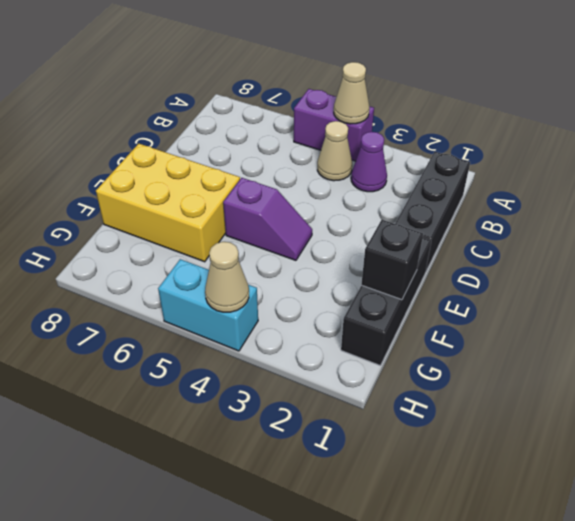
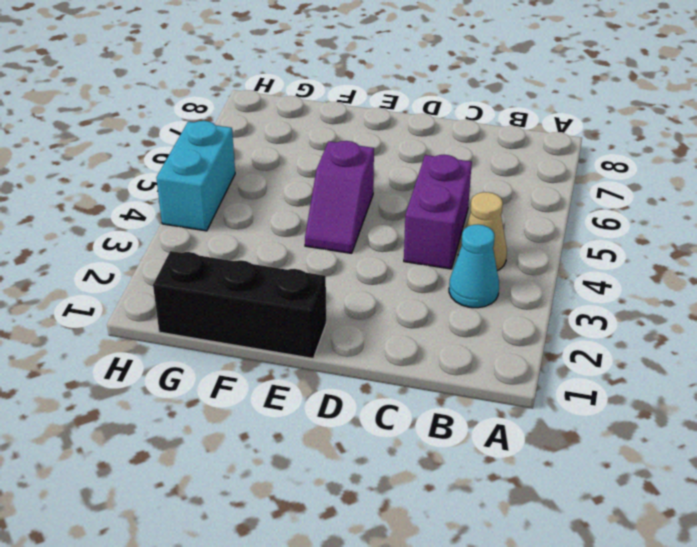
cyan cone B3 level 1 -> purple cone B3 level 1
purple brick C4:C5 level 1 -> purple brick A4:A5 level 1
none -> black brick B1:D1 level 1
none -> yellow brick E6:F8 level 1

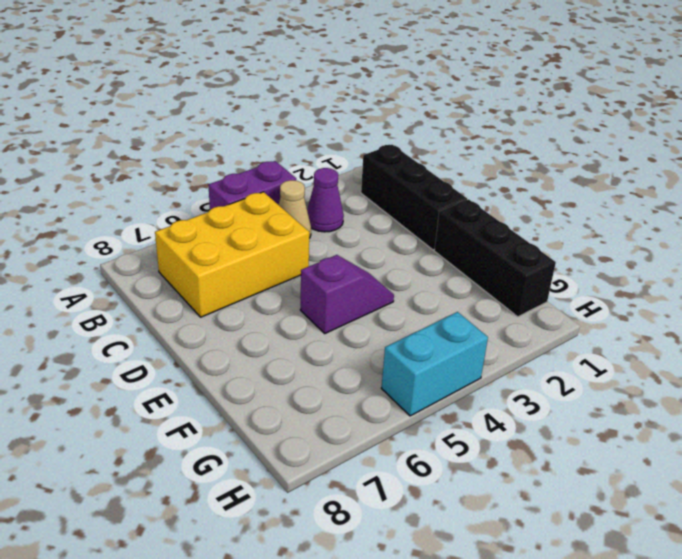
yellow brick B5:C7 level 1 -> yellow brick E6:F8 level 1
none -> tan cone A4 level 2
none -> black brick F1 level 2

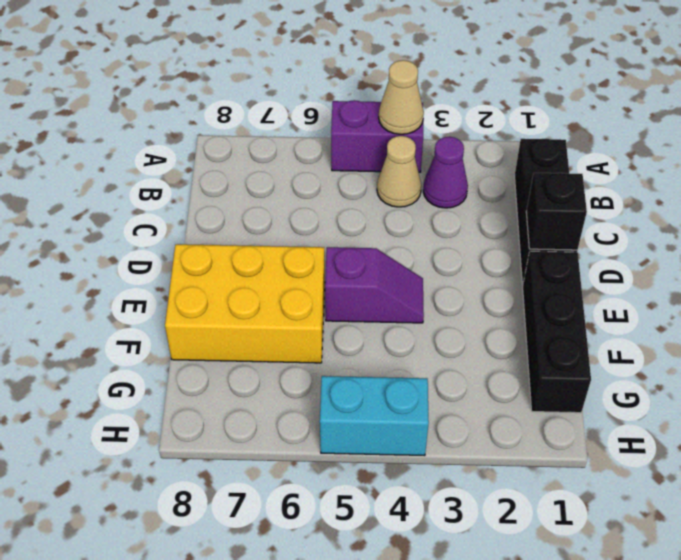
black brick D1 level 2 -> black brick F1 level 2
none -> tan cone H4 level 2

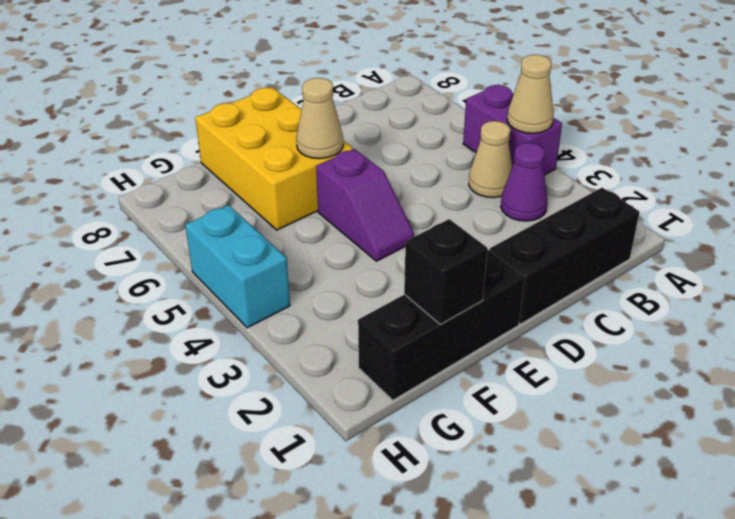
tan cone E6 level 2 -> tan cone H4 level 2

